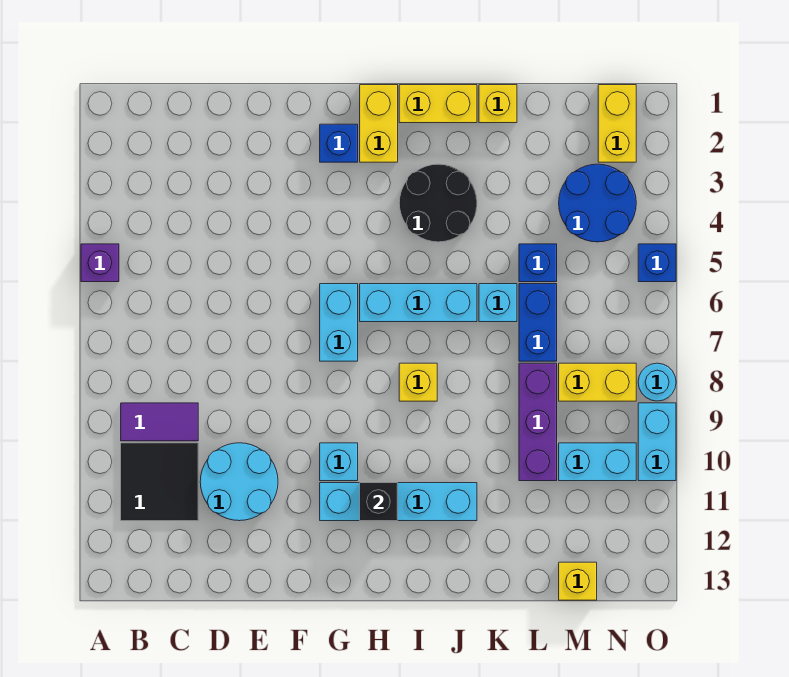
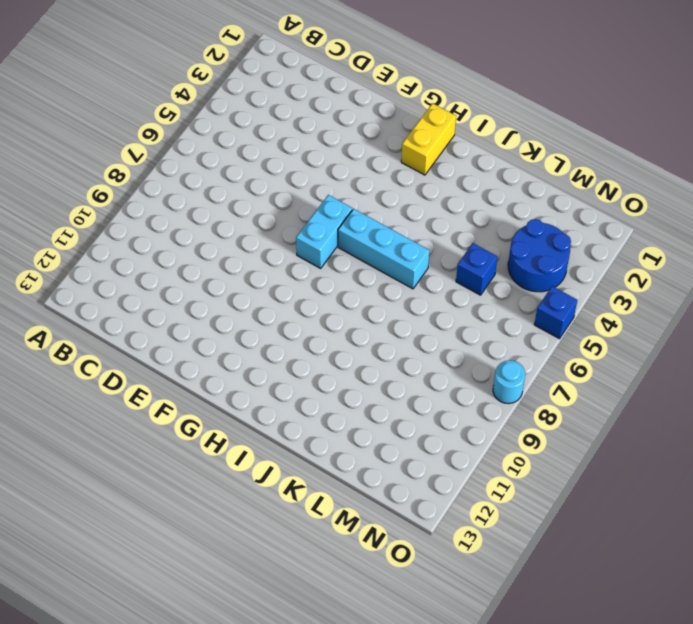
none -> purple brick A5 level 1
none -> purple tile B9:C9 level 1
none -> black tile B10:C11 level 1

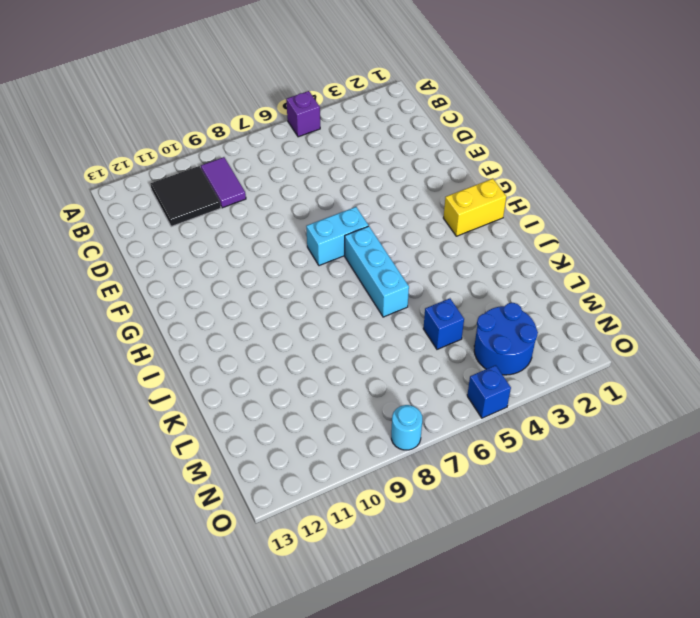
none -> cyan round brick D10:E11 level 1
none -> blue brick G2 level 1
none -> cyan brick G10 level 1

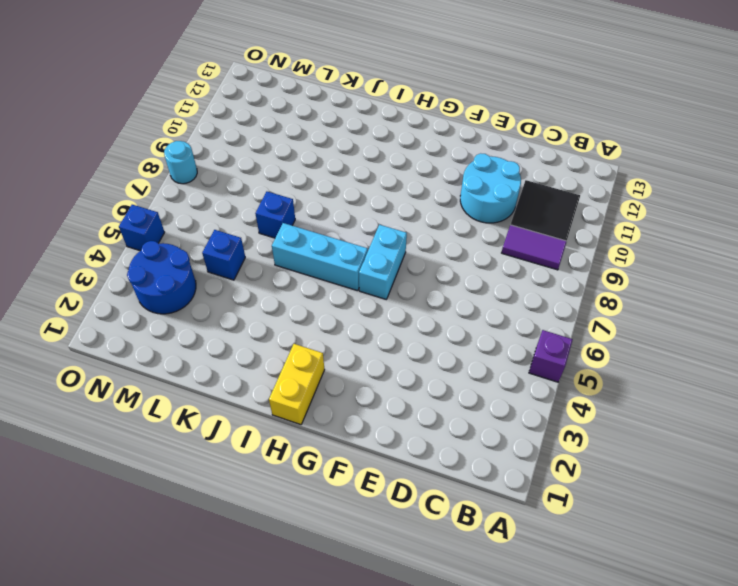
blue brick K7 level 1 -> blue brick G2 level 1
none -> cyan brick G10 level 1
none -> cyan brick G11:J11 level 1
none -> yellow brick I1:J1 level 1

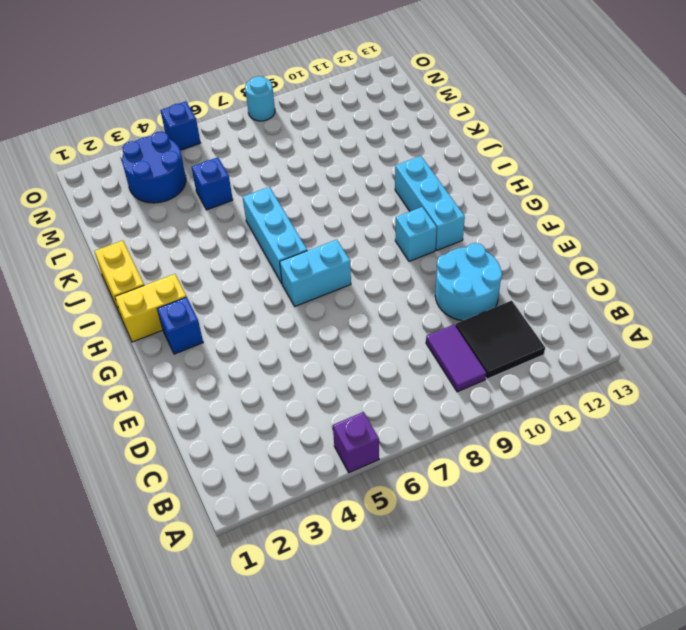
cyan brick G11:I11 level 1 -> cyan brick G11:J11 level 1
none -> black round brick I3:J4 level 1
none -> yellow brick I8 level 1
none -> yellow brick K1 level 1

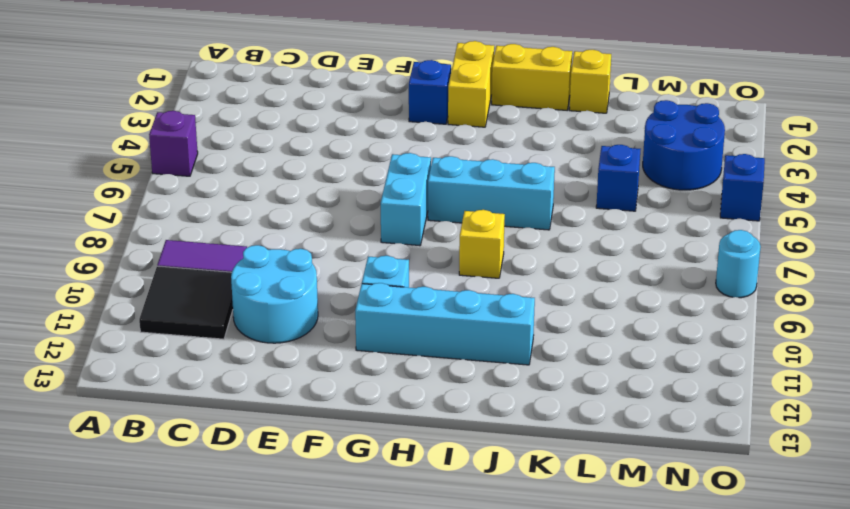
none -> black round brick I3:J4 level 1
none -> cyan brick K6 level 1
none -> blue brick L6:L7 level 1

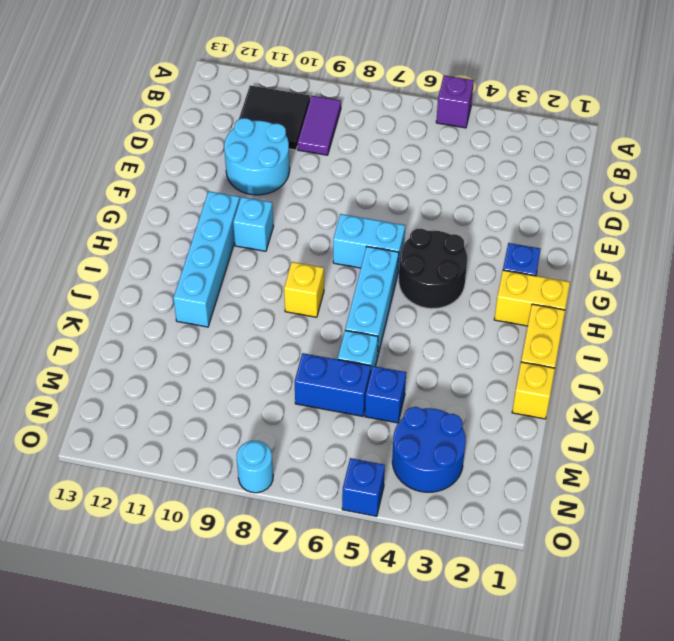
black round brick G4:H5 level 1 -> black round brick I3:J4 level 1
none -> purple brick L8:L10 level 1
none -> yellow brick M8:N8 level 1
none -> cyan brick M10:N10 level 1

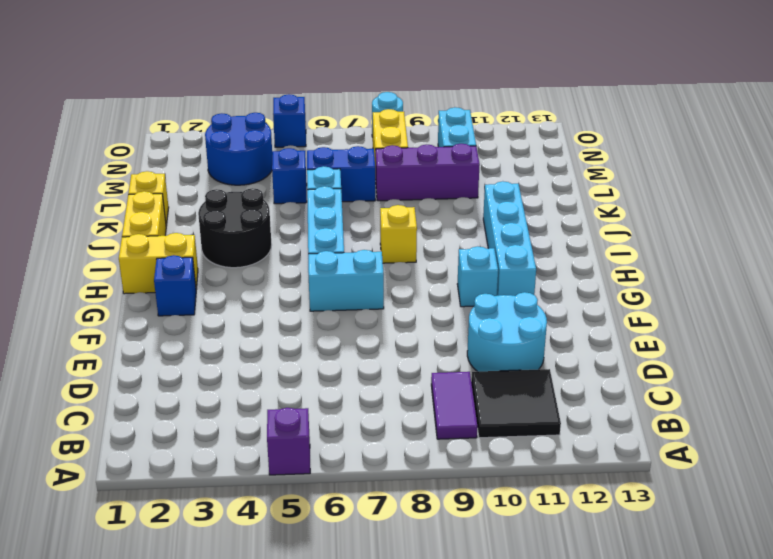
none -> yellow brick M13 level 1
none -> yellow brick N1:N2 level 1
none -> cyan brick O9:O10 level 1

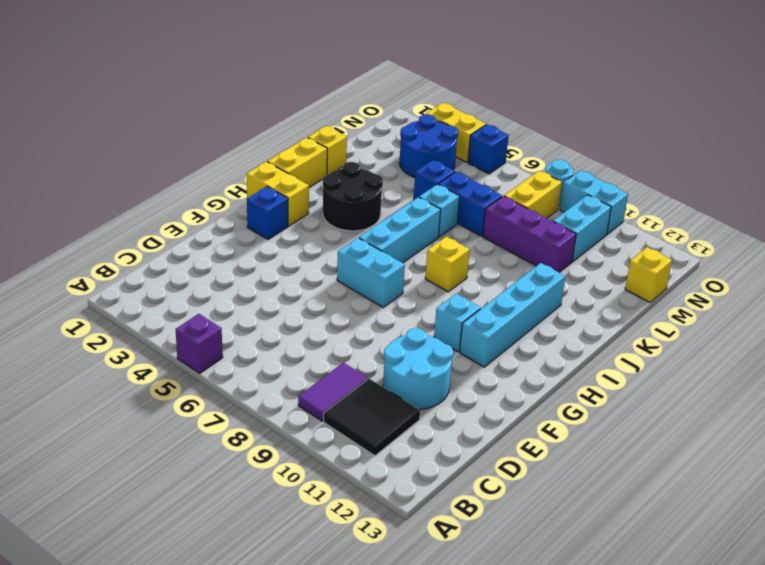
yellow brick O3:O4 level 1 -> yellow brick N1:N2 level 1
none -> black brick H11 level 2

